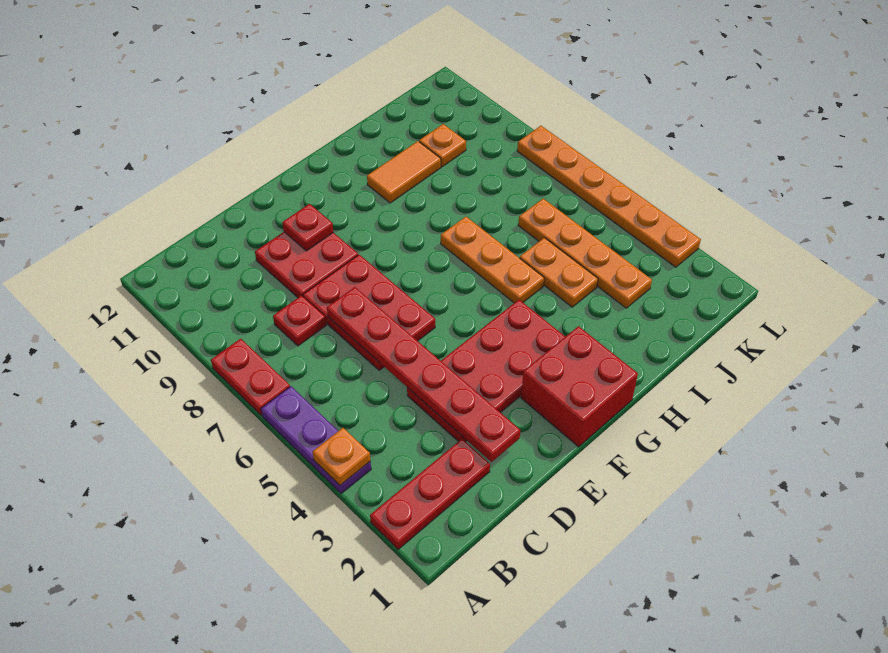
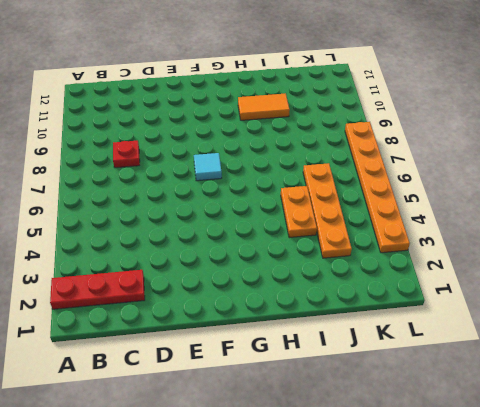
cyan tile F7 level 1 -> none
none -> purple plate A4:A6 level 1
none -> red plate A7:A8 level 1
none -> red plate D3:G4 level 1

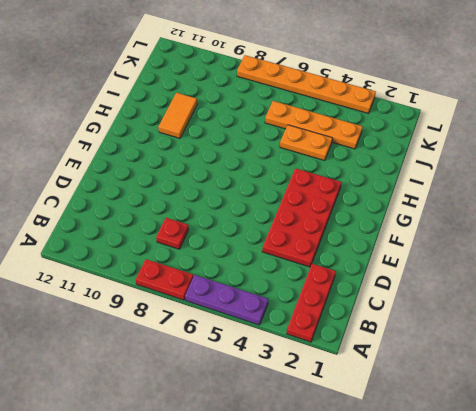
none -> red plate D6:E8 level 1
none -> red plate D9:E10 level 1
none -> red brick F1:G2 level 1

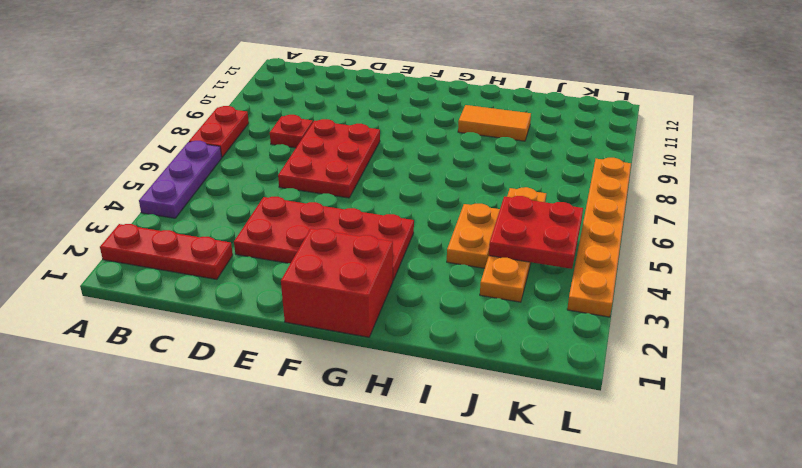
red plate J4:K5 level 2 -> red plate D9:E10 level 1
none -> orange plate H5:H7 level 1
none -> orange plate J10 level 1
none -> orange plate A4 level 2

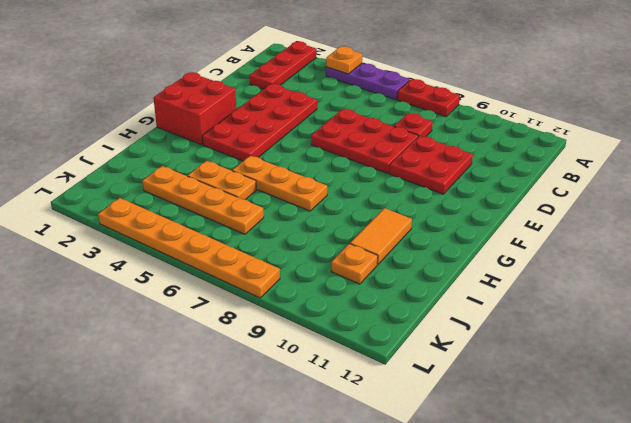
none -> red plate D2:D7 level 2
none -> red plate E10 level 2

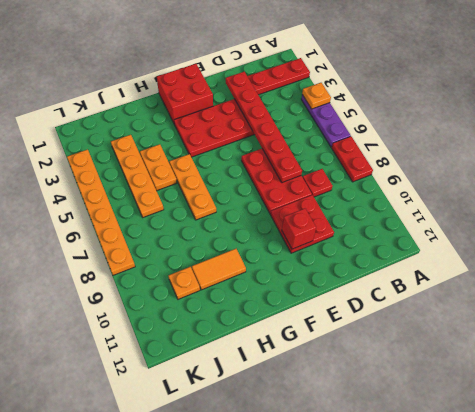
red brick E10 level 2 -> red plate E10 level 2

